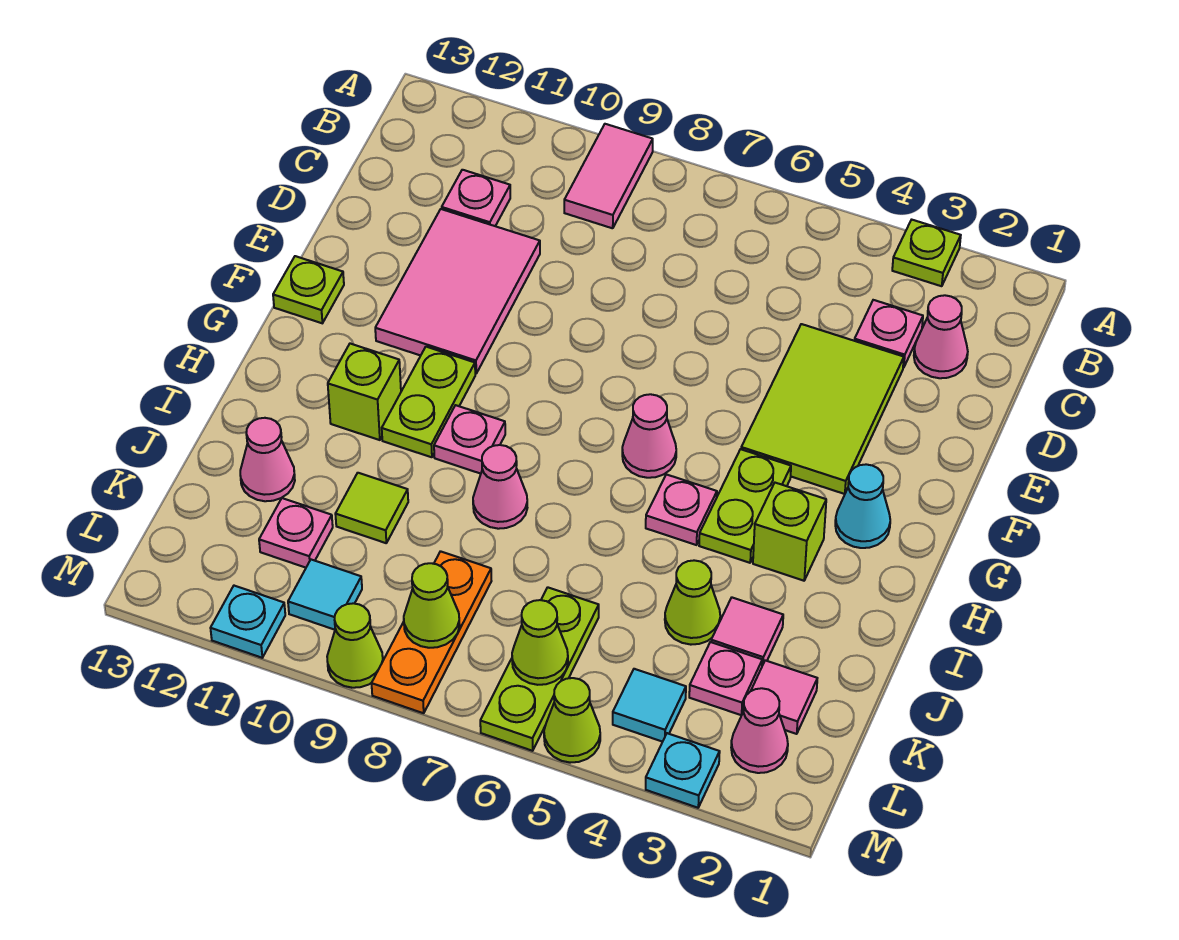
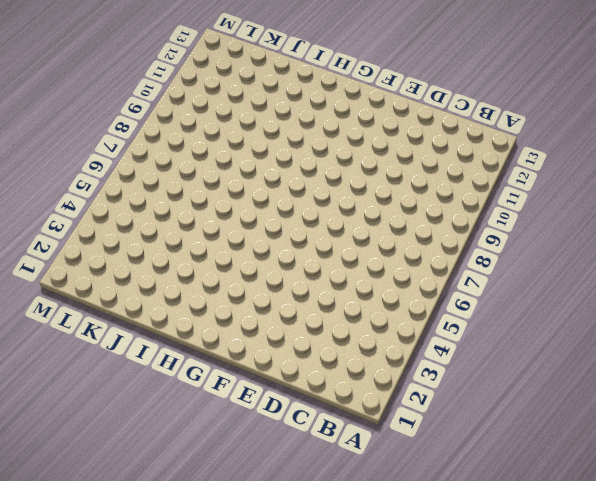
none -> lime plate A3 level 1
none -> pink tile A9:B9 level 1
none -> pink cone C2 level 1
none -> pink plate C3 level 1

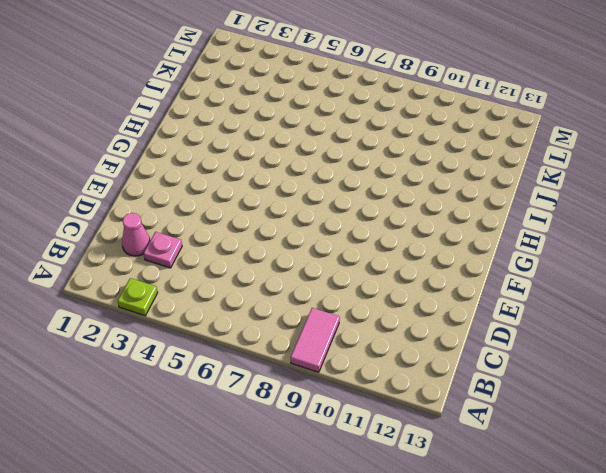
none -> pink plate C11 level 1
none -> lime tile D3:F4 level 1
none -> pink tile D10:F11 level 1
none -> lime plate F13 level 1

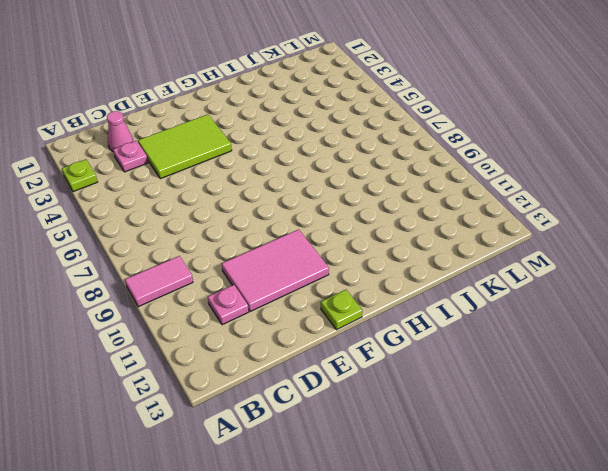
none -> cyan cone G2 level 1
none -> lime plate G4:H4 level 1
none -> pink cone G6 level 1
none -> lime plate G10:H10 level 1

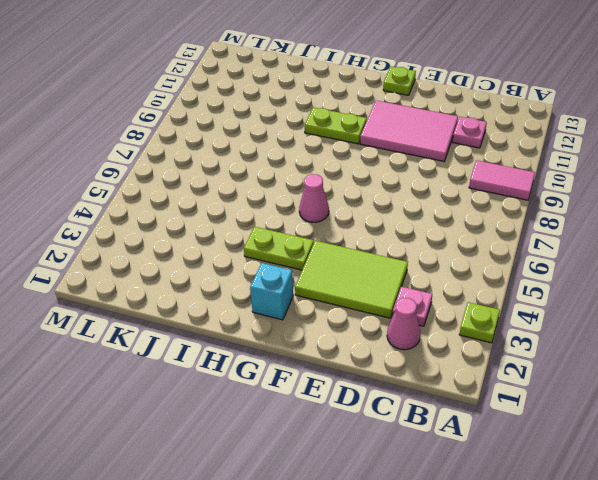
cyan brick G2 level 1 -> cyan cone G2 level 1
none -> lime brick H3 level 1
none -> pink plate H5 level 1
none -> pink plate H9 level 1
none -> lime brick H11 level 1

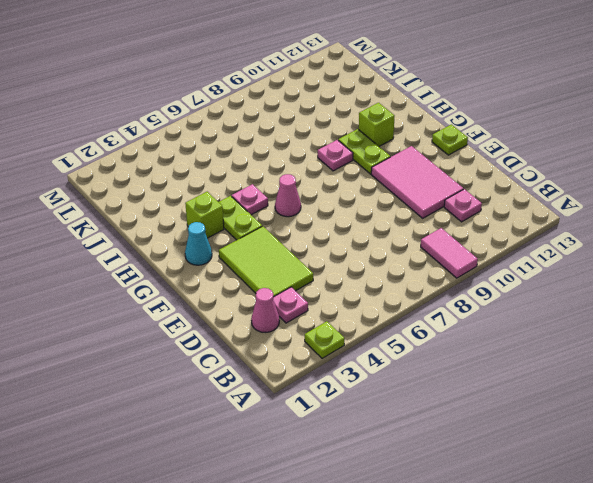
none -> pink cone I8 level 1
none -> pink tile J3 level 1
none -> lime cone J4 level 1
none -> lime tile J10 level 1

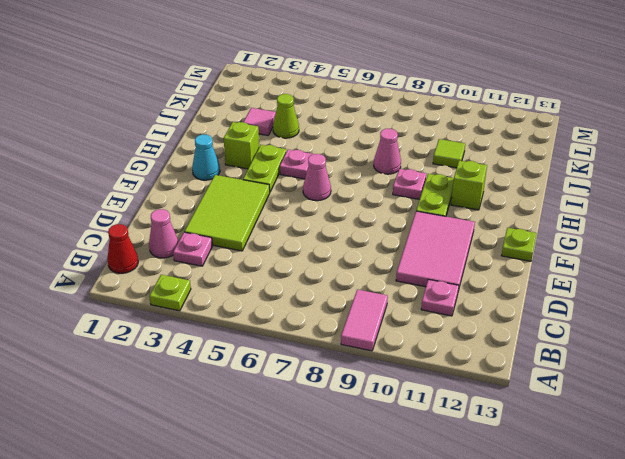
red cone B1 level 1 -> none
none -> pink cone J12 level 1
none -> pink tile K2 level 1
none -> pink plate K3 level 1
none -> lime plate K6:M6 level 1

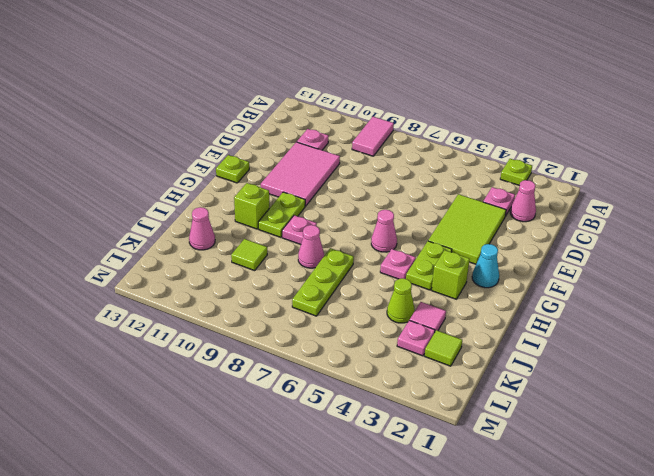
lime plate I7:K7 level 1 -> lime plate K6:M6 level 1
lime tile K2 level 1 -> pink tile K2 level 1
none -> orange plate K8:M8 level 1
none -> pink plate K11 level 1
none -> pink cone L2 level 1
none -> cyan tile L4 level 1

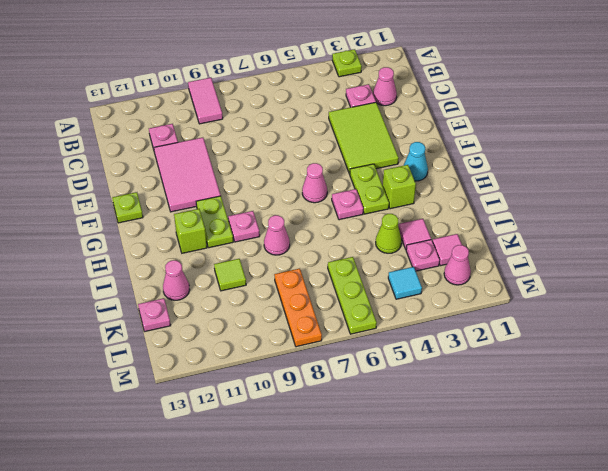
pink plate K13 level 1 -> pink plate K11 level 1
none -> cyan tile L10 level 1
none -> cyan plate M3 level 1
none -> lime cone M5 level 1
none -> lime cone M9 level 1

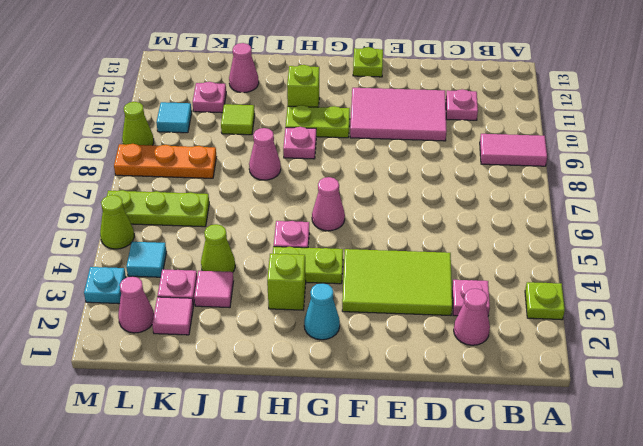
none -> cyan plate M11 level 1
none -> lime cone L6 level 2
none -> lime cone L8 level 2

